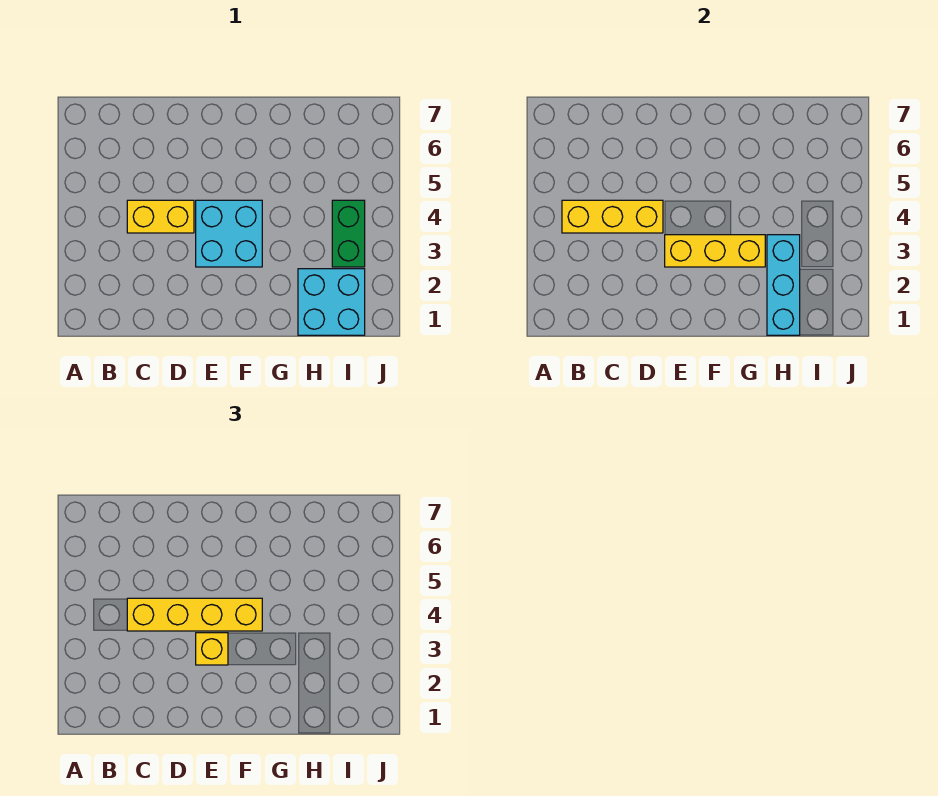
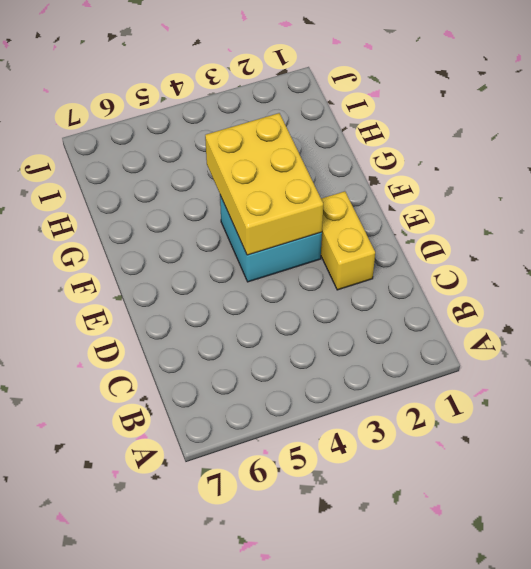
yellow brick D2:E2 level 1 -> yellow brick C4:D4 level 1
yellow brick E3:G4 level 2 -> yellow brick E3:G3 level 2
none -> cyan brick H1:I2 level 1
none -> green brick I3:I4 level 1

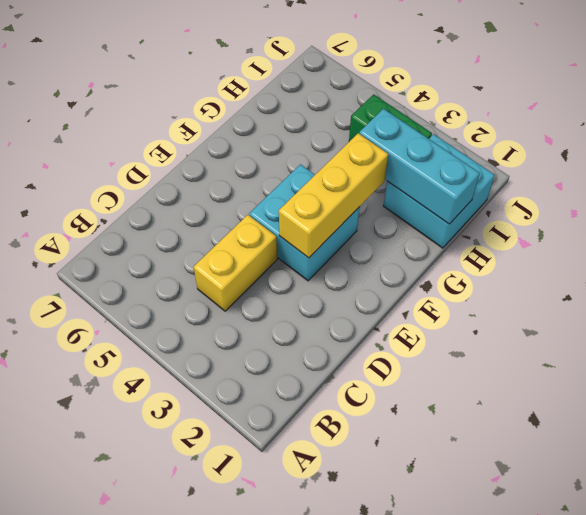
none -> yellow brick B4:D4 level 2
none -> yellow brick C4:F4 level 3

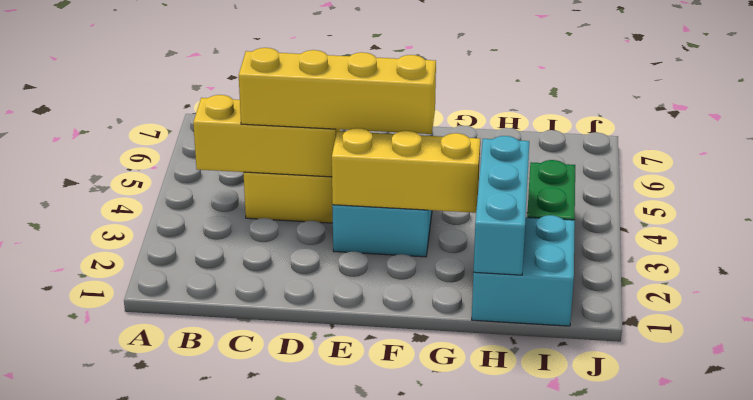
none -> yellow brick E3 level 3

